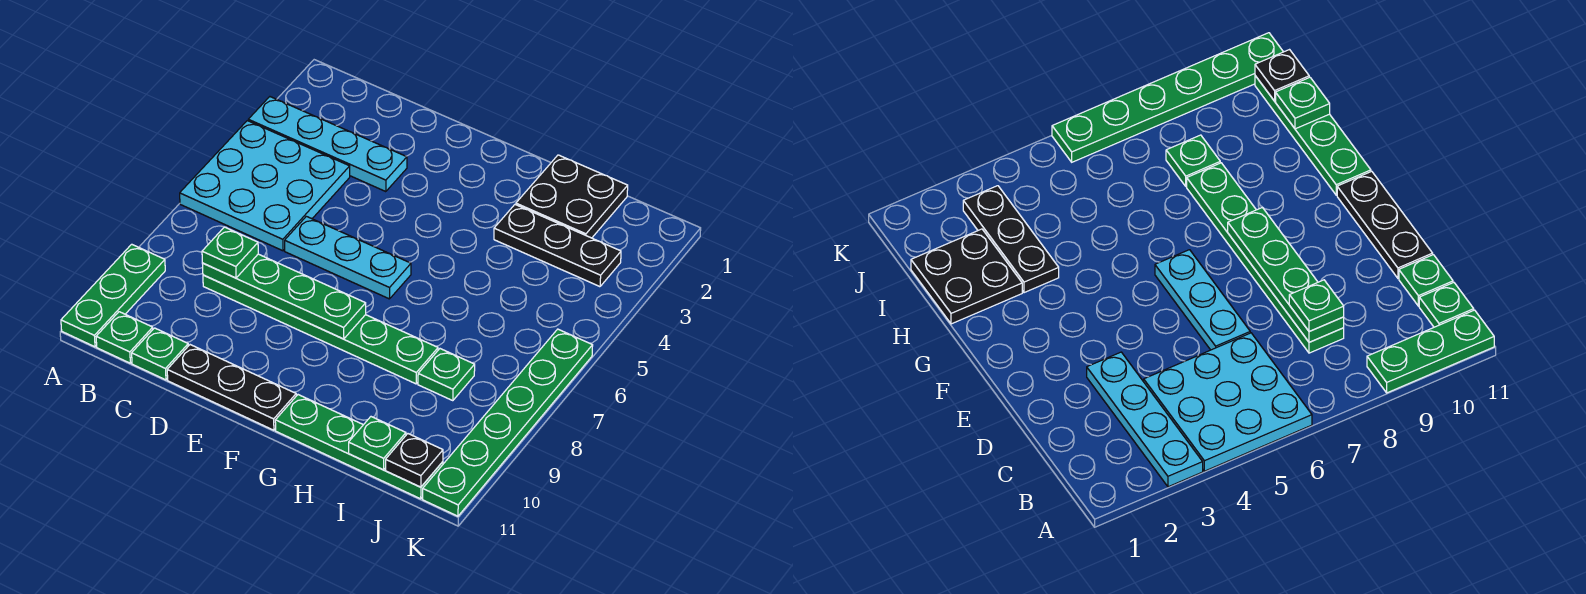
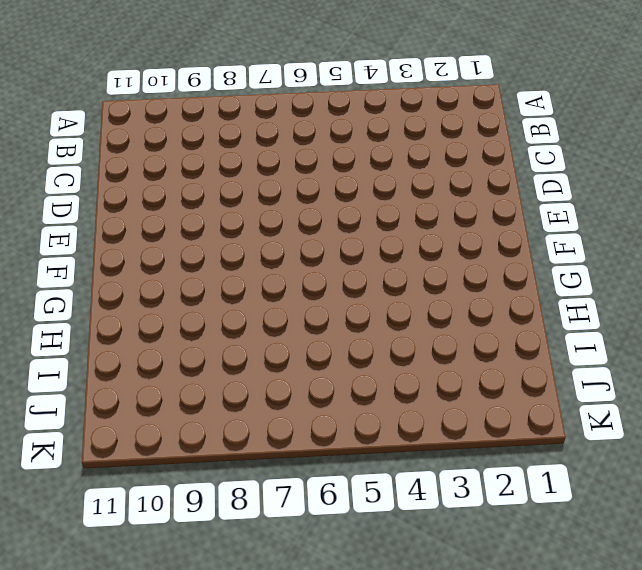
none -> cyan plate A3:D3 level 1
none -> cyan plate A4:C6 level 1
none -> green plate A9:A11 level 1

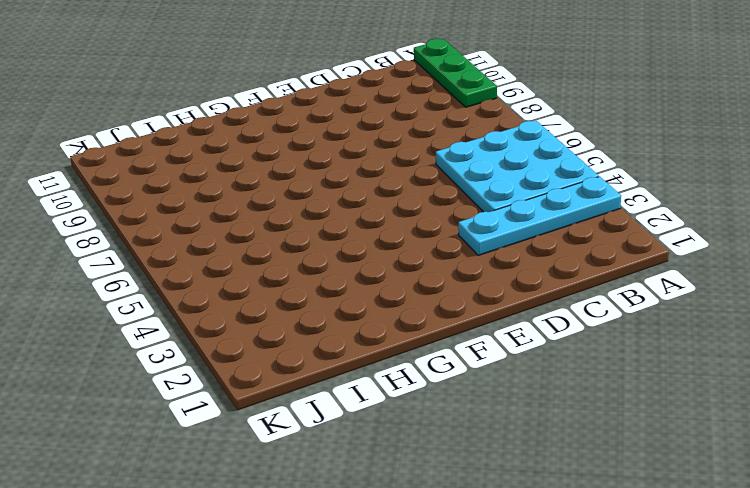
none -> green plate B11 level 1
none -> green plate C8:H8 level 1
none -> green plate C11 level 1

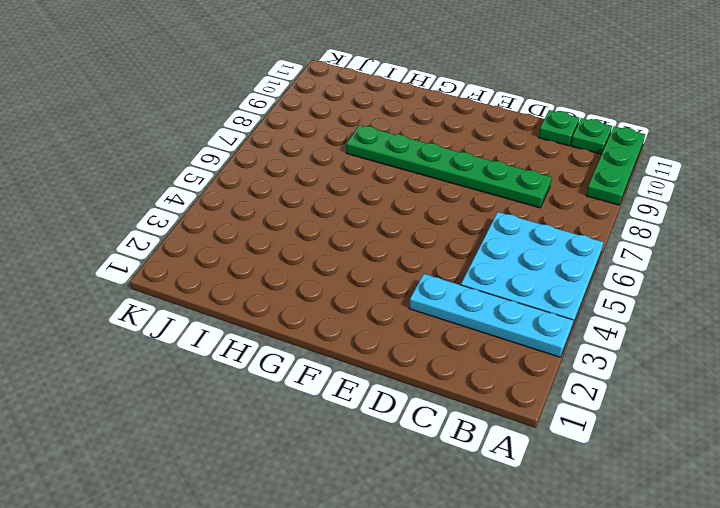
none -> cyan plate D6:F6 level 1
none -> black plate D11:F11 level 1
none -> green plate G11:J11 level 1

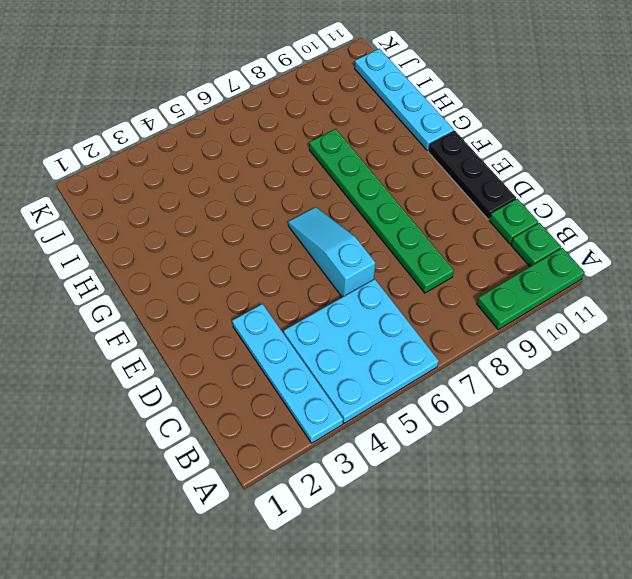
cyan slope D6:F6 level 1 top D -> cyan plate D6:F6 level 1
cyan plate G11:J11 level 1 -> green plate G11:J11 level 1
none -> black plate H1:I2 level 1
none -> black plate H3:J3 level 1
none -> green plate I8 level 1

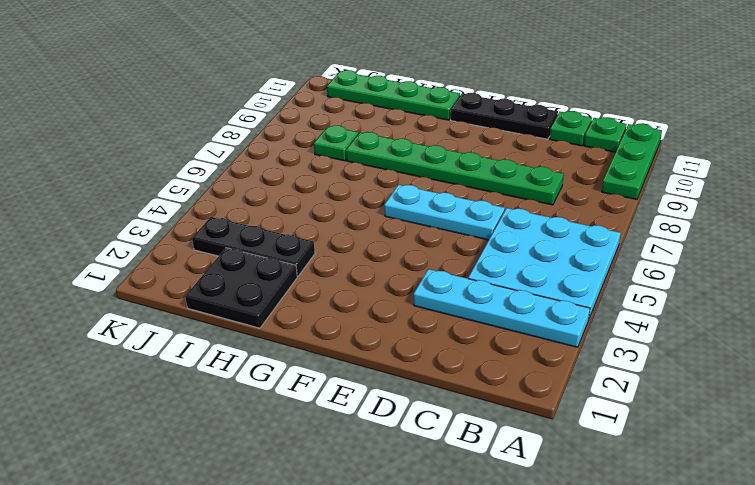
none -> green plate K6:K11 level 1
none -> green plate C8:F8 level 2
none -> green plate I11 level 2

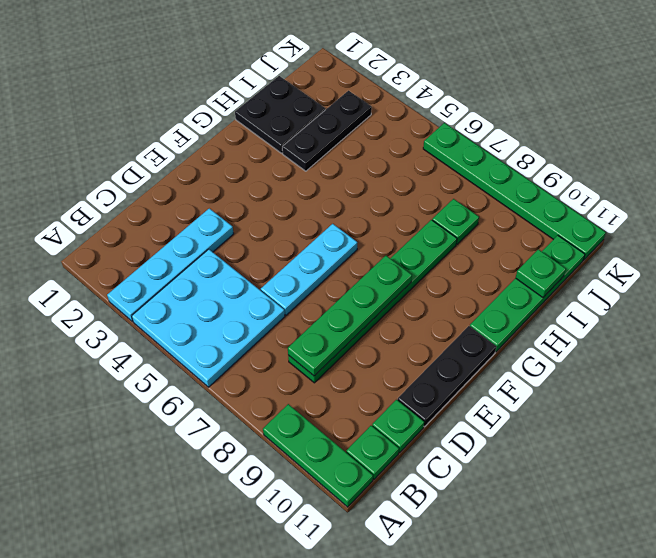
none -> black plate J11 level 2
none -> green plate C8 level 3

